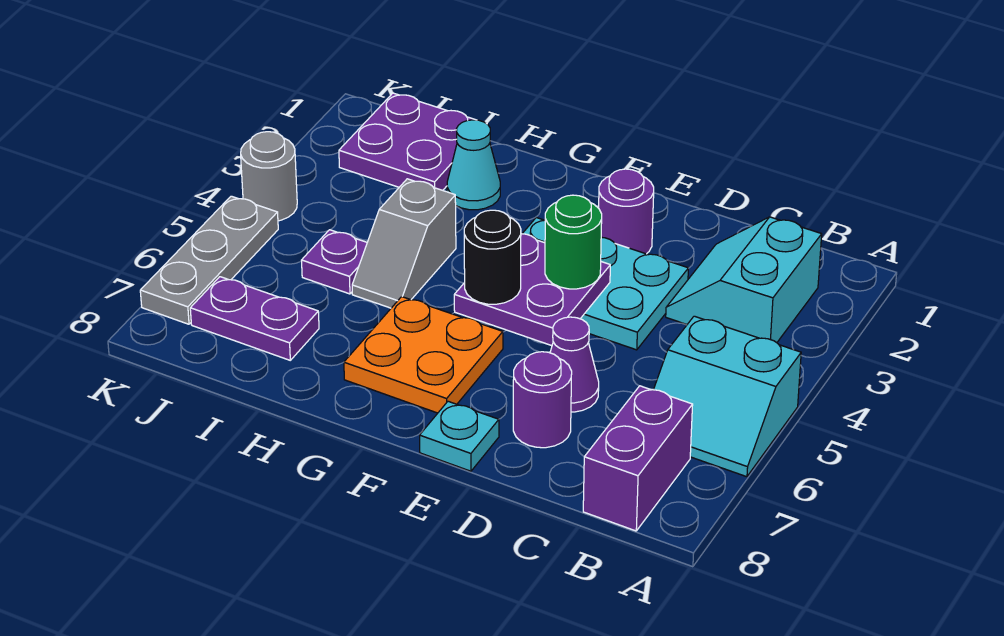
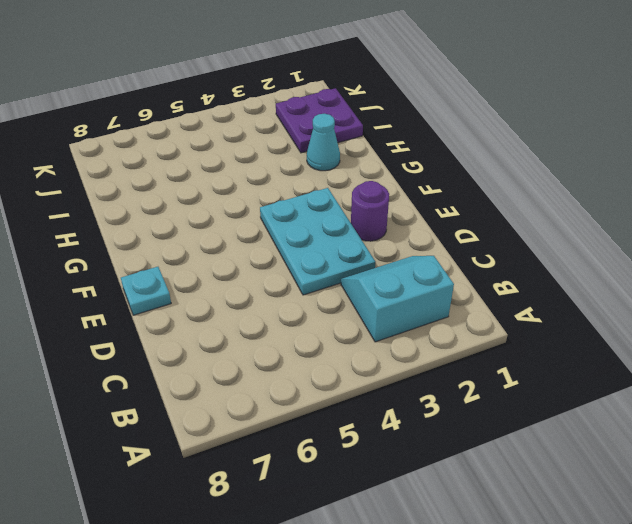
none -> cyan slope A5:B6 level 1 top 5
none -> purple brick B7:B8 level 1
none -> purple cone D6 level 1

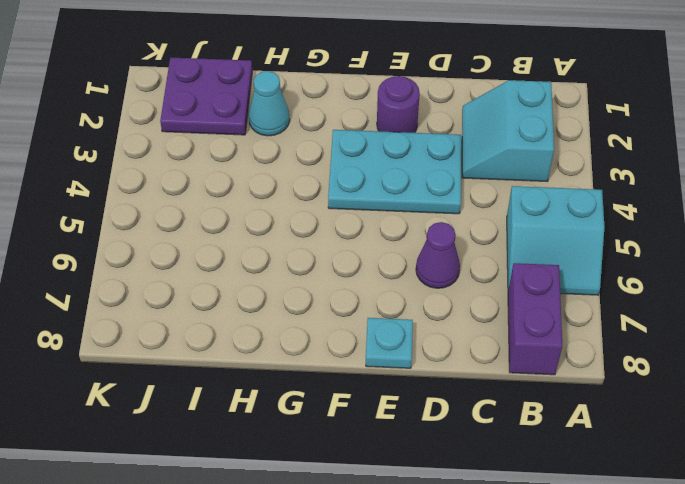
none -> purple round brick D7 level 1
none -> orange plate F6:G7 level 1
none -> grey slope H4:H5 level 1 top 4

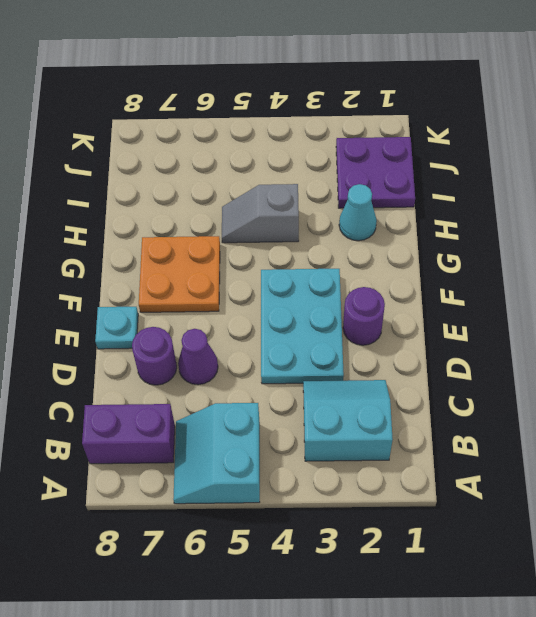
none -> purple plate I5 level 1
none -> purple plate I7:J7 level 1
none -> grey round brick K4 level 1

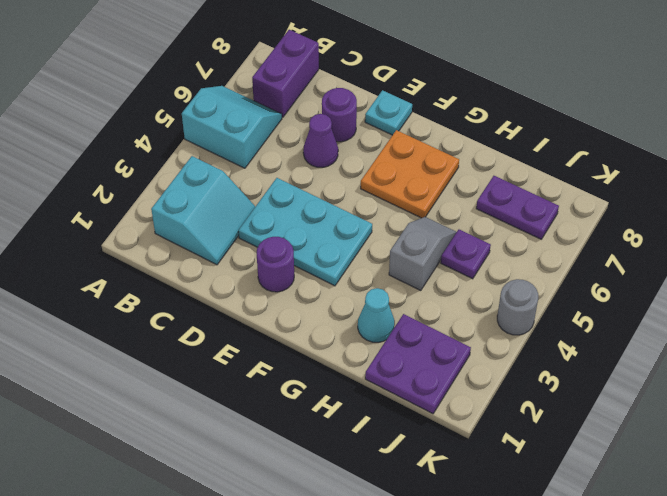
none -> grey plate K5:K7 level 1
none -> purple plate E4:F5 level 2
none -> green round brick E4 level 3

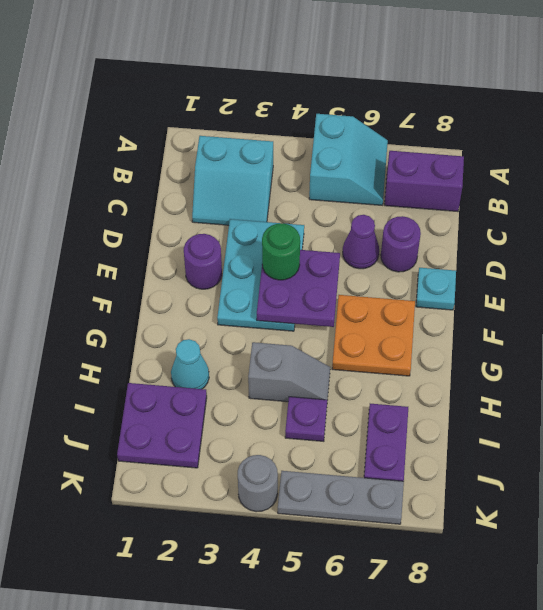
none -> black round brick F5 level 3

